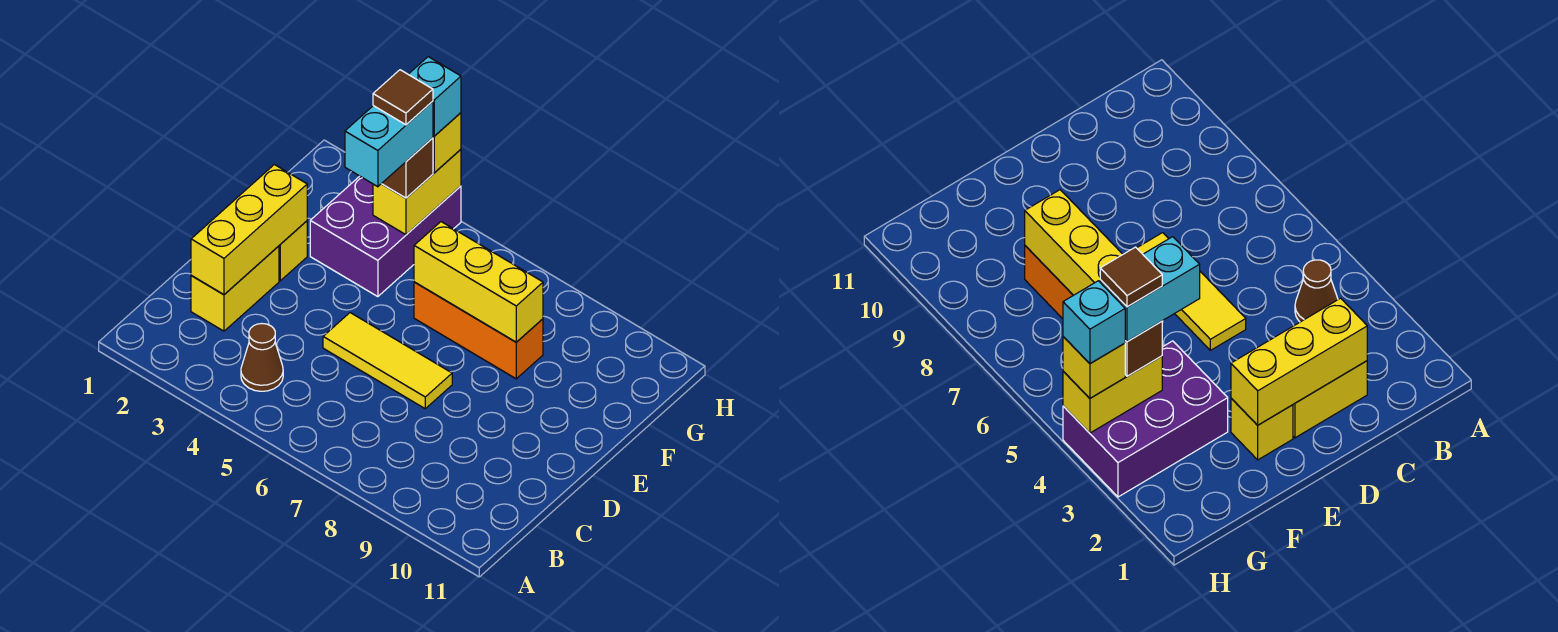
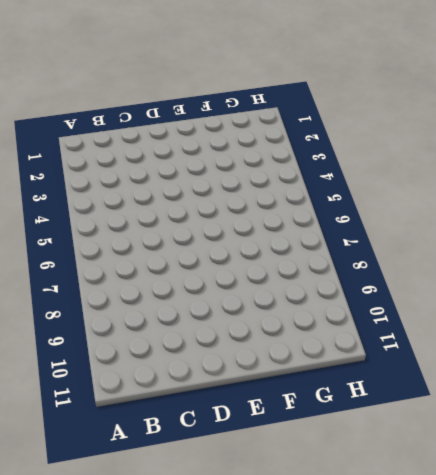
none -> brown cone B4 level 1
none -> yellow brick C2:D2 level 1
none -> yellow tile D5:D7 level 1

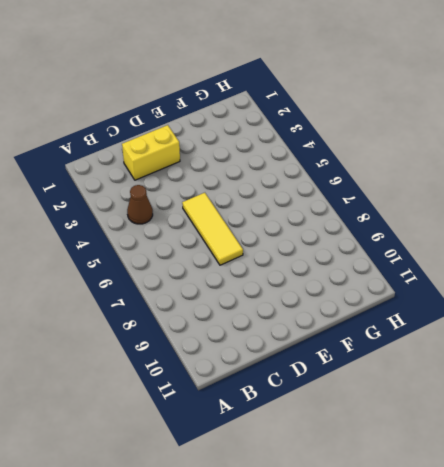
none -> yellow brick E2 level 1
none -> purple brick F3:H4 level 1
none -> orange brick F6:F8 level 1

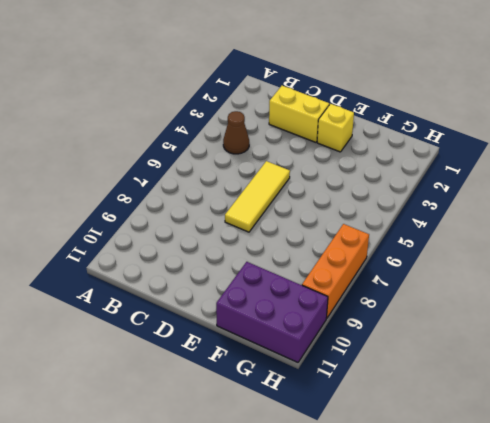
purple brick F10:H11 level 1 -> purple brick F3:H4 level 1
orange brick H7:H9 level 1 -> orange brick F6:F8 level 1
none -> yellow brick C2:E2 level 2
none -> yellow brick F6:F8 level 2
none -> yellow brick G4:H4 level 2

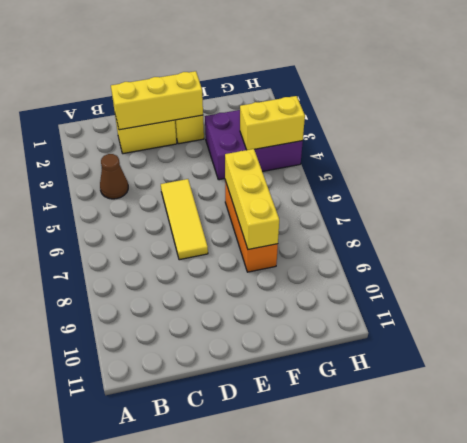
none -> brown brick G4 level 3
none -> yellow brick H4 level 3
none -> cyan brick F4:G4 level 4

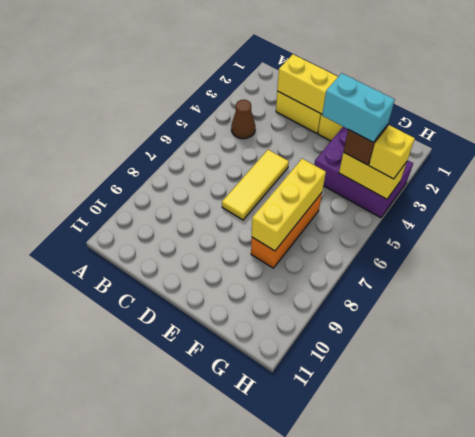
none -> cyan brick H4 level 4
none -> brown tile G4 level 5

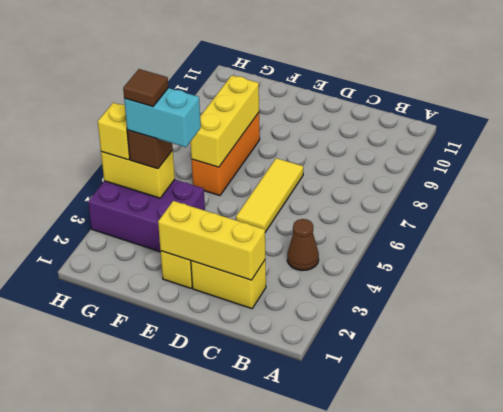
none -> cyan brick H4 level 4

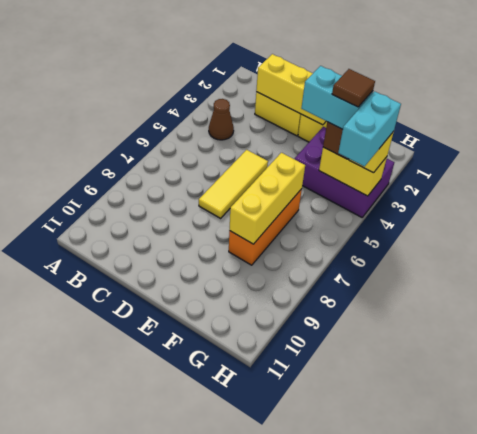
cyan brick H4:H5 level 4 -> cyan brick H4 level 4

